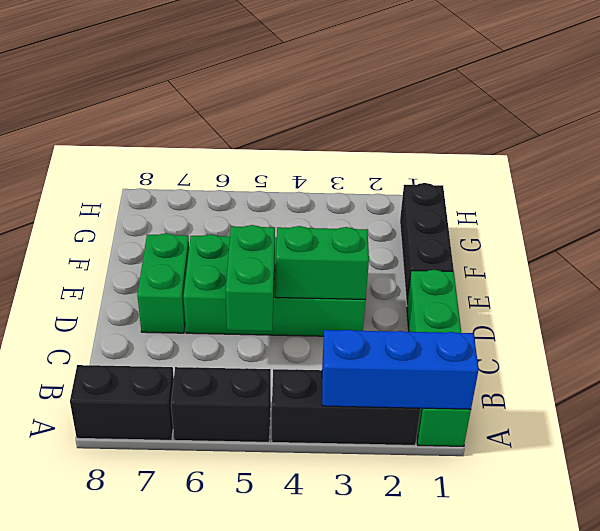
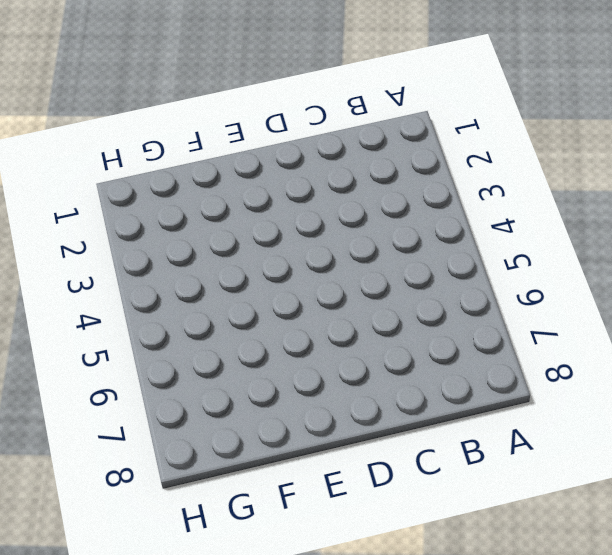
none -> green brick A1:D1 level 1
none -> black brick A2:A4 level 1

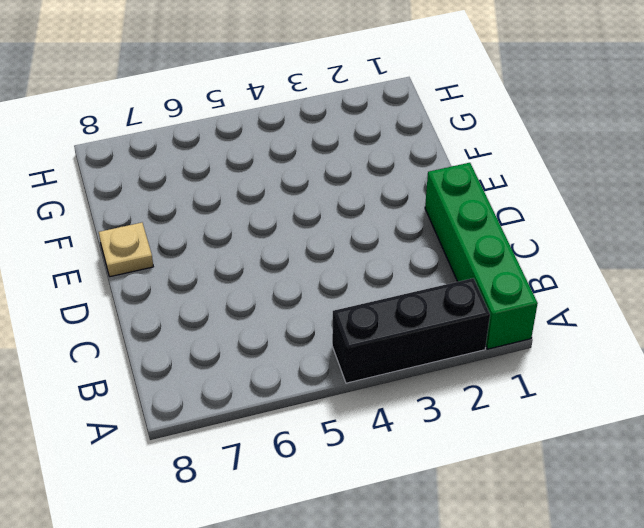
tan plate E8 level 1 -> none
none -> black brick A5:A6 level 1
none -> black brick A7:A8 level 1

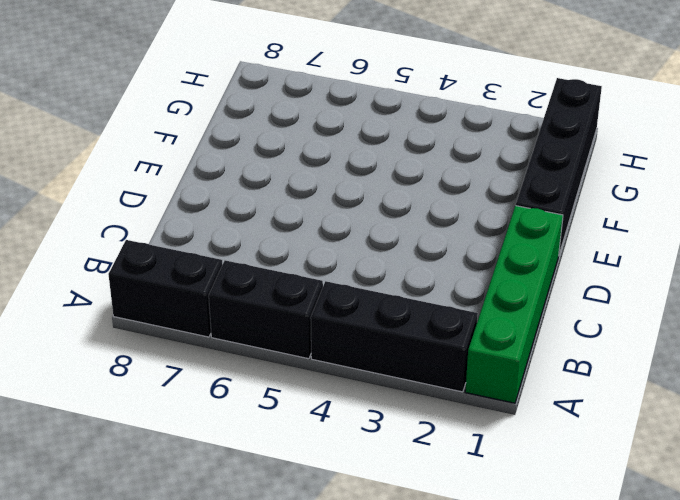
black brick E1:H1 level 1 -> black brick E1:G1 level 1
none -> green brick D3:E6 level 1
none -> green brick D7:E7 level 1

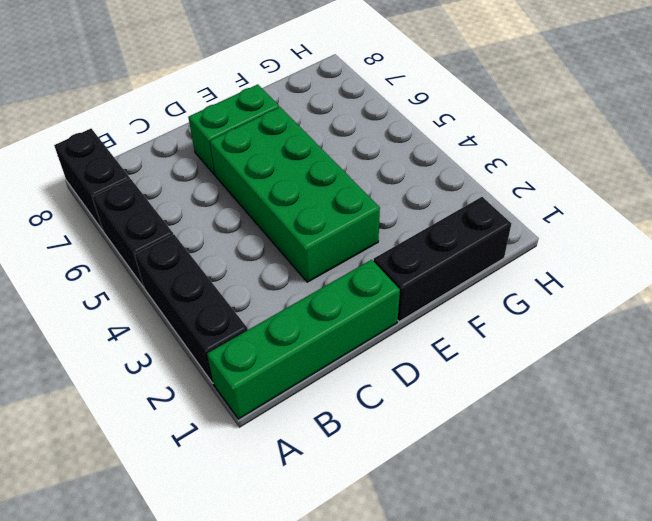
none -> blue brick A1:A3 level 2
none -> green brick C5:D5 level 2

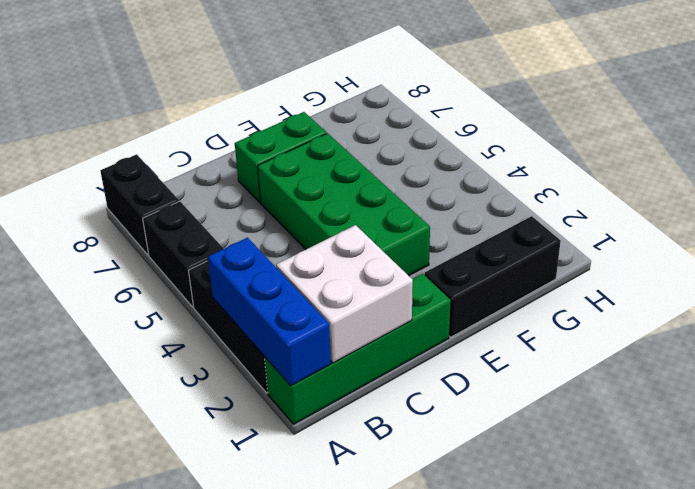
white brick B1:C2 level 2 -> none
none -> green brick C5:D5 level 2
none -> green brick D3:D4 level 2

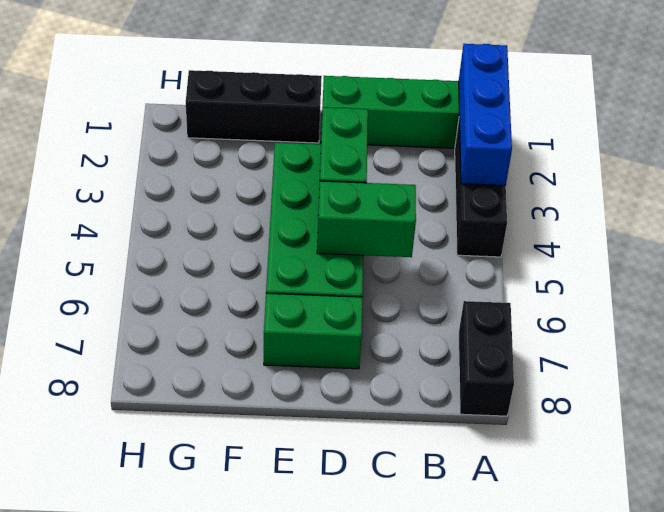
none -> black brick A5:A6 level 1

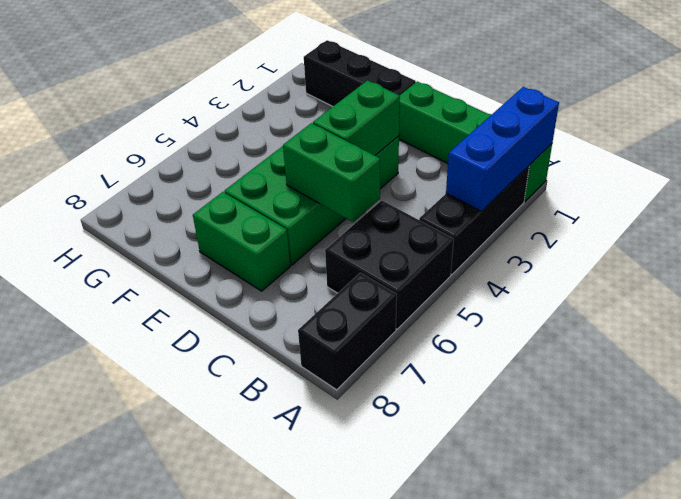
black brick A5:B6 level 1 -> black brick A5:A6 level 1

